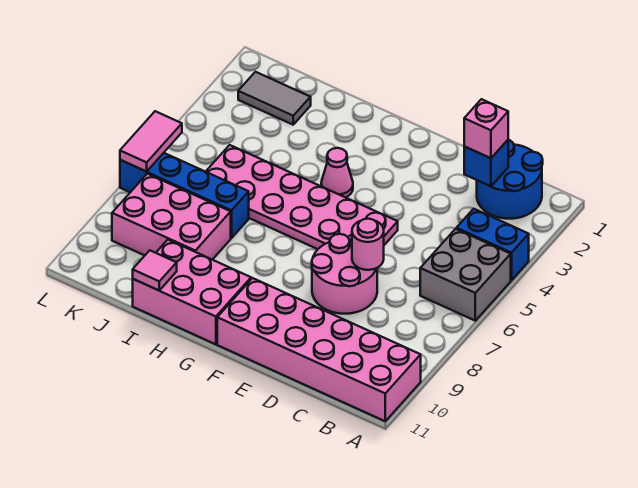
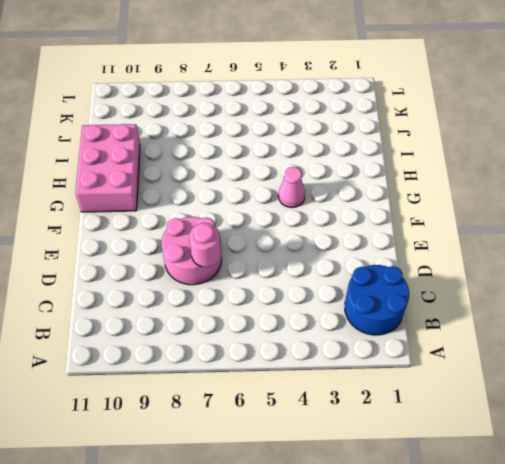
none -> blue brick A4:B4 level 1
none -> grey brick A5:B6 level 1
none -> pink brick A10:F11 level 1

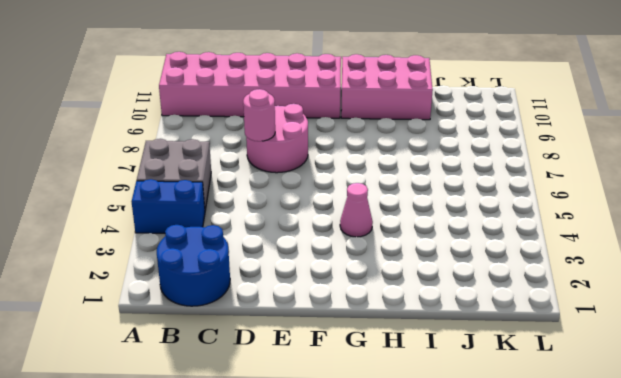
none -> pink plate E5:J6 level 1
none -> blue brick I7:L7 level 1
none -> pink brick I8:K9 level 1

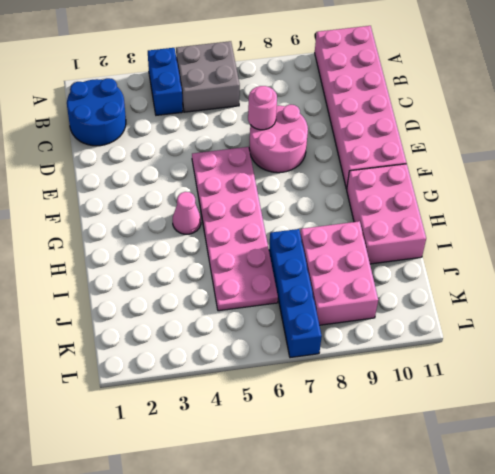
none -> grey tile J2:K2 level 1
none -> blue brick C2 level 2
none -> pink tile I11 level 2

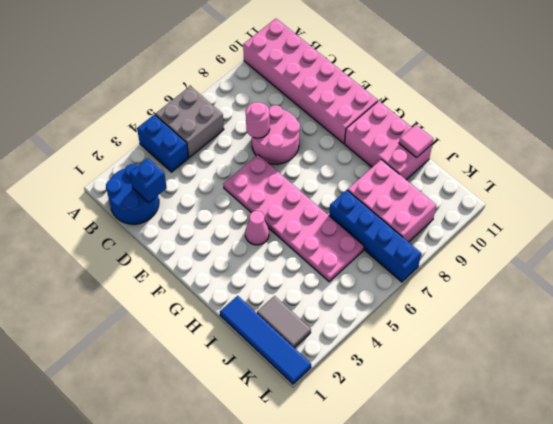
blue tile I1:L1 level 1 -> none
none -> pink tile L6:L7 level 2
none -> pink brick C2 level 3

